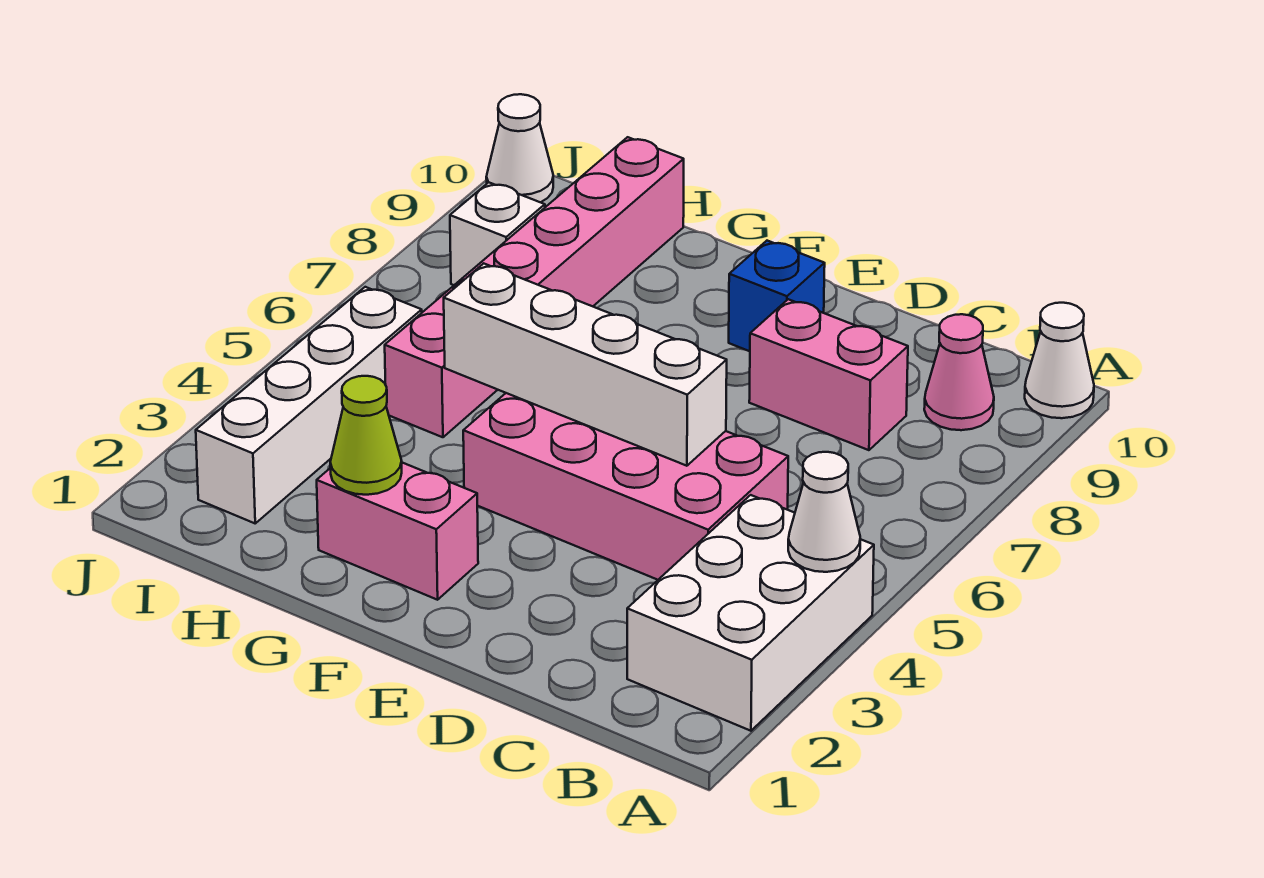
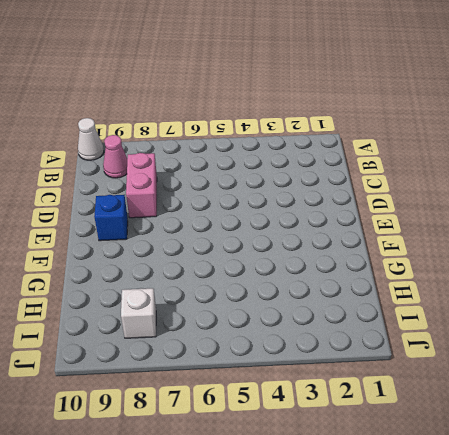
none -> white brick A2:B4 level 1
none -> pink brick C4:F5 level 1
none -> pink brick F2:G2 level 1

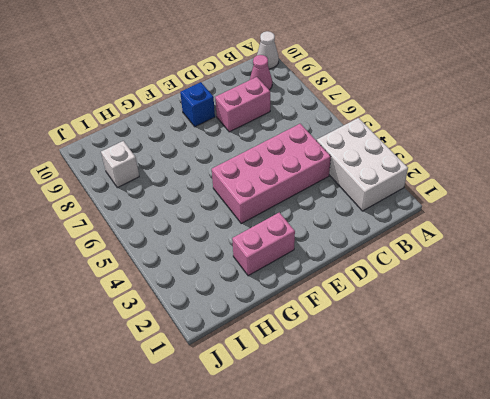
none -> pink brick H5:H10 level 1
none -> white brick I2:I5 level 1
none -> white cone J10 level 1

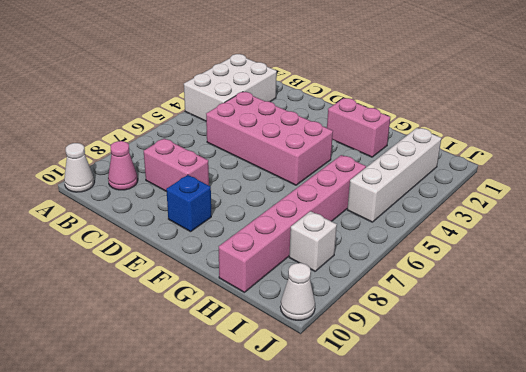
none -> white cone A4 level 2
none -> white brick D5:G5 level 2
none -> lime cone G2 level 2

